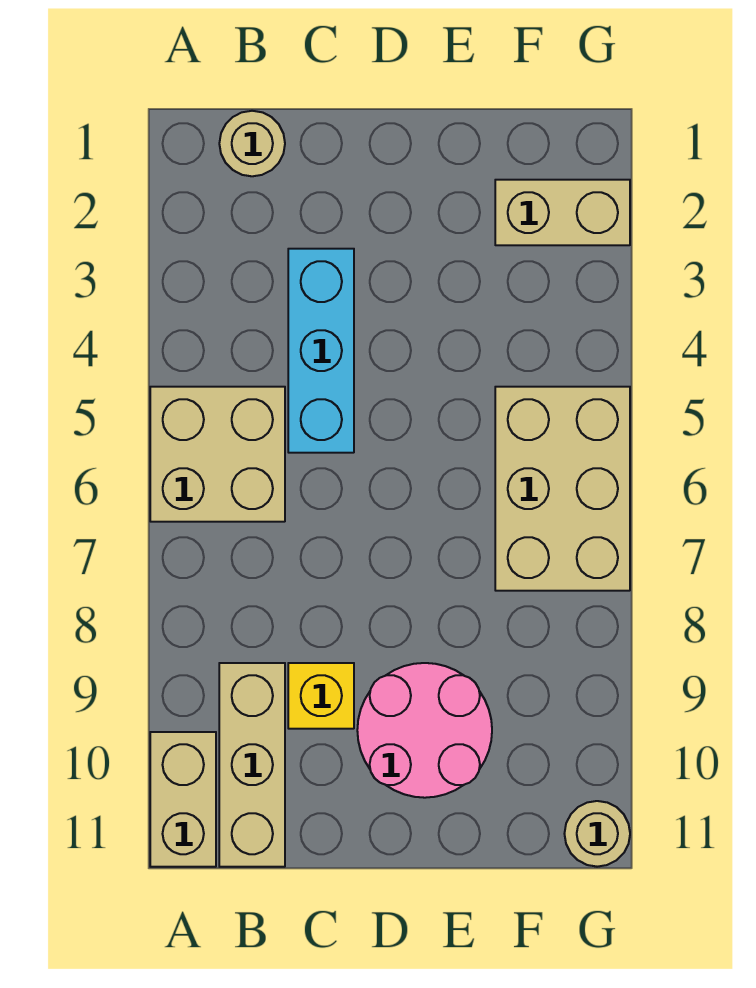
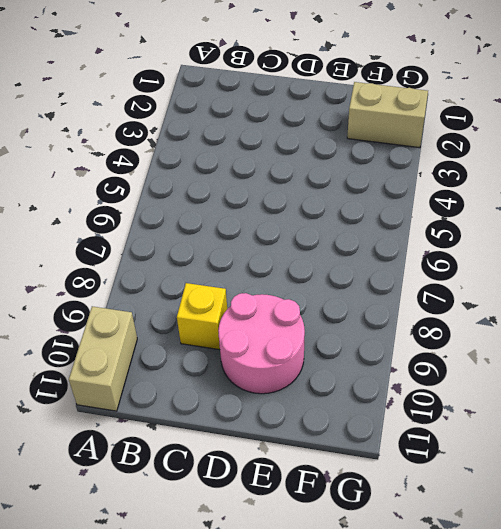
none -> tan brick A5:B6 level 1
none -> tan round brick B1 level 1

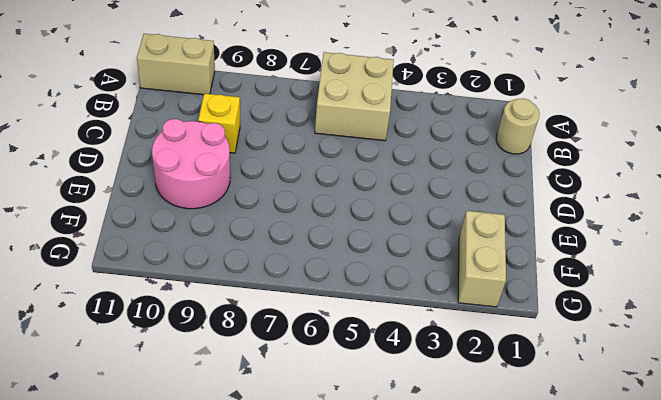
none -> tan brick B9:B11 level 1
none -> cyan brick C3:C5 level 1

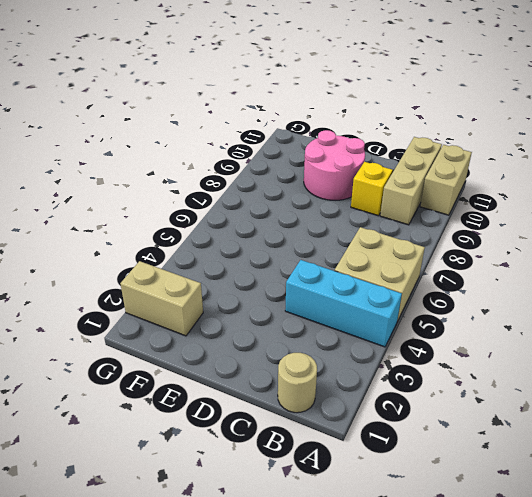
cyan brick A4:C4 level 1 -> cyan brick C3:C5 level 1
none -> tan brick F5:G7 level 1
none -> tan round brick G11 level 1

